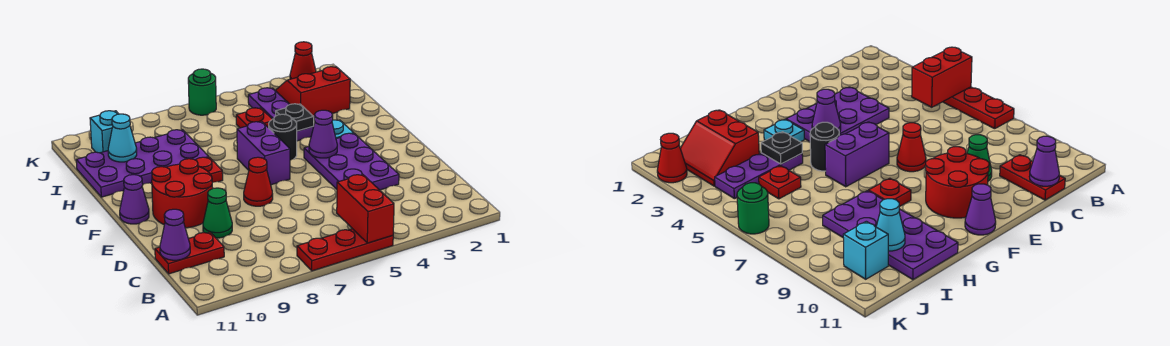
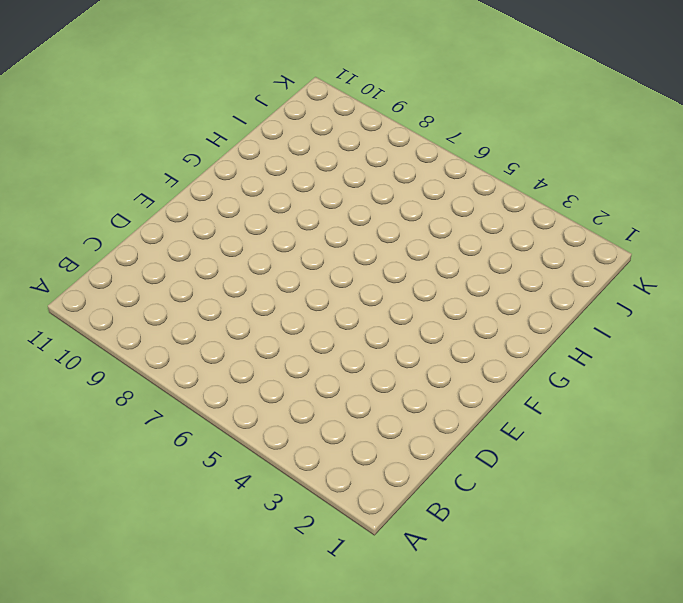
none -> red plate A5:A7 level 1
none -> red plate C10:C11 level 1
none -> purple plate D3:F4 level 1

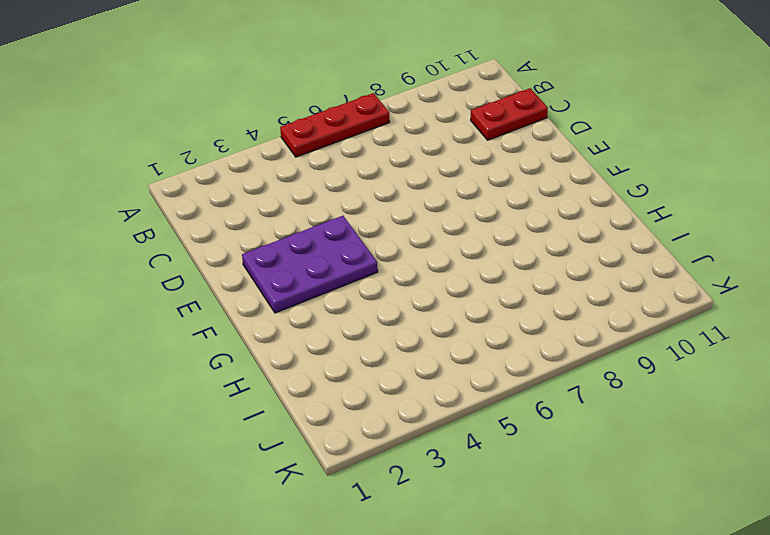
purple plate E2:F4 level 1 -> purple plate D3:F4 level 1
none -> green cone D9 level 1
none -> red cone E7 level 1
none -> red round brick E9:F10 level 1

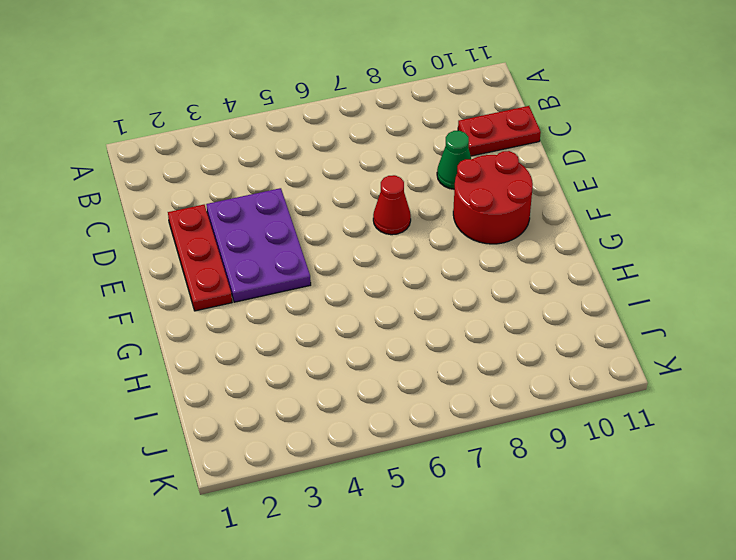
red plate D2:F2 level 1 -> red plate A5:A7 level 1
none -> purple brick F6:G6 level 1
none -> purple cone F11 level 1
none -> cyan plate G3 level 1

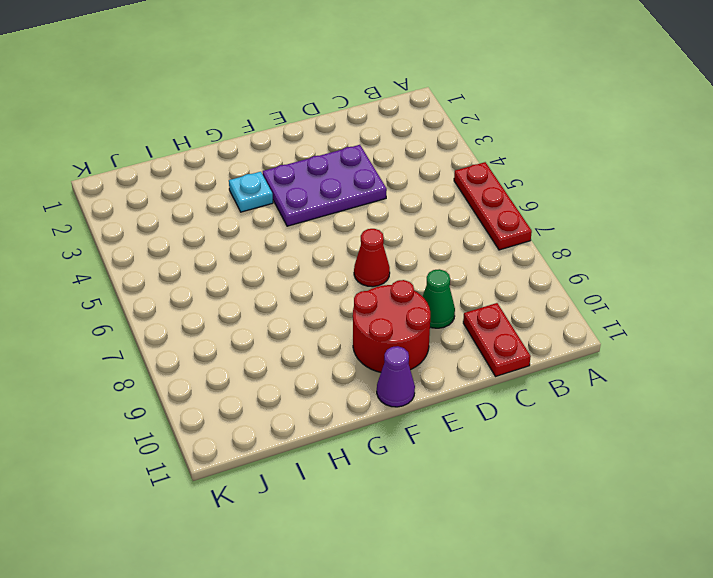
none -> purple brick F6:G6 level 1
none -> black round brick G5 level 1
none -> red plate G8 level 1

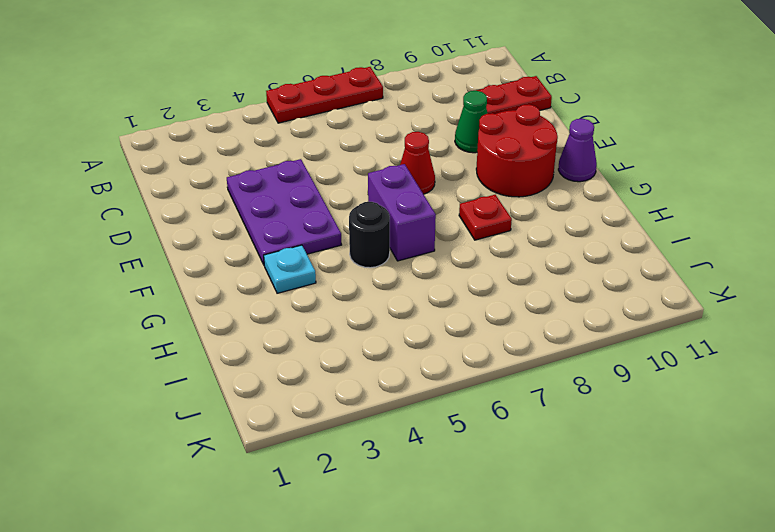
none -> purple plate H4:J4 level 1
none -> purple plate H8:I11 level 1
none -> red slope I2:J3 level 1 top I

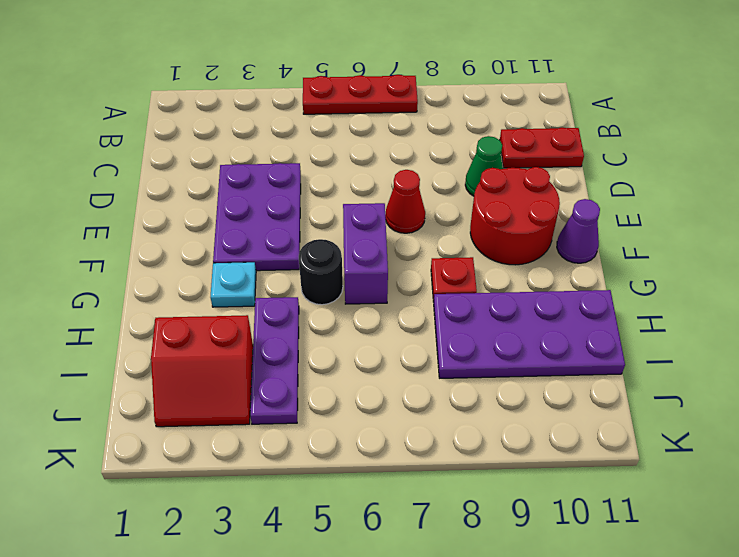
none -> red plate I5 level 1
none -> cyan brick J10 level 1
none -> red cone K2 level 1

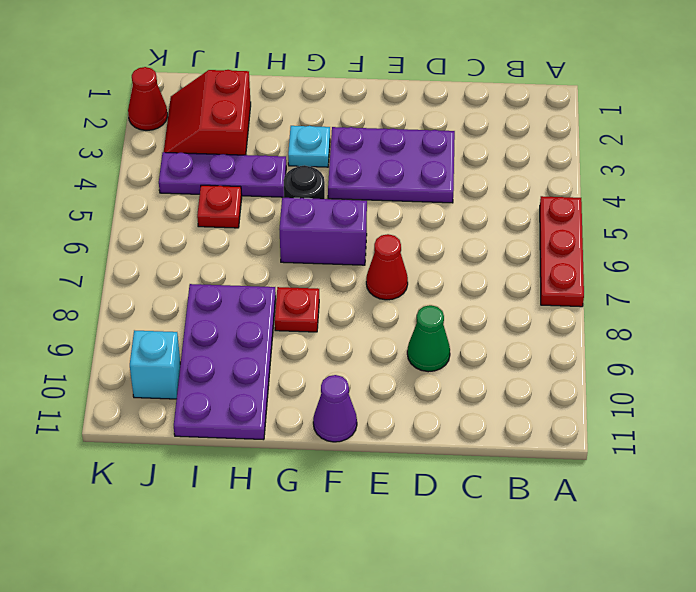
none -> red plate C10:C11 level 1
none -> red round brick E9:F10 level 1
none -> green round brick K6 level 1

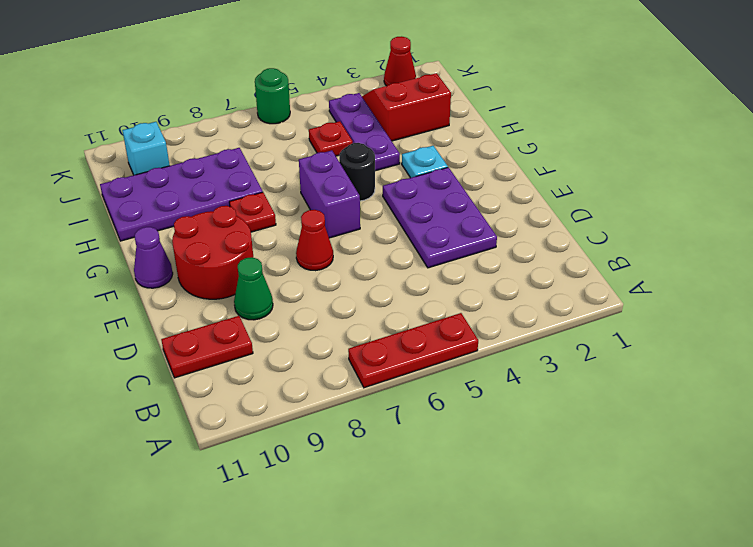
none -> red brick A5:B5 level 2
none -> purple cone C11 level 2
none -> purple cone F4 level 2

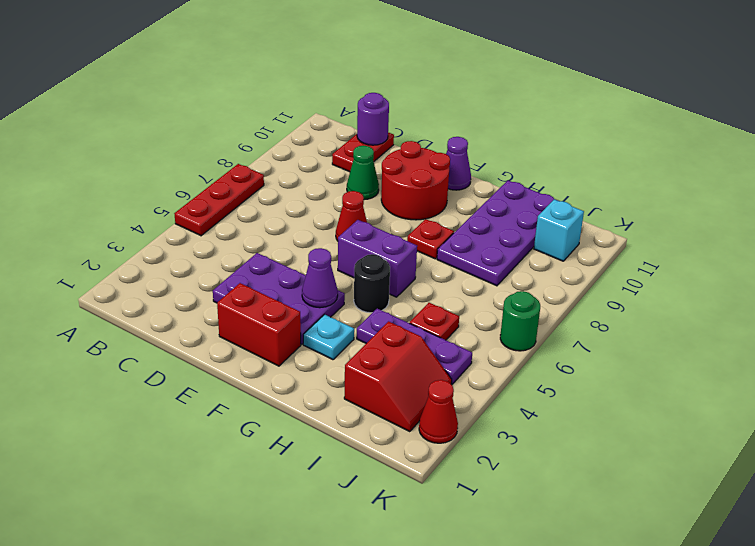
purple round brick C11 level 2 -> purple cone C11 level 2
red brick E2:F2 level 1 -> red brick A5:B5 level 2
none -> black plate H4 level 2
none -> cyan cone I10 level 2

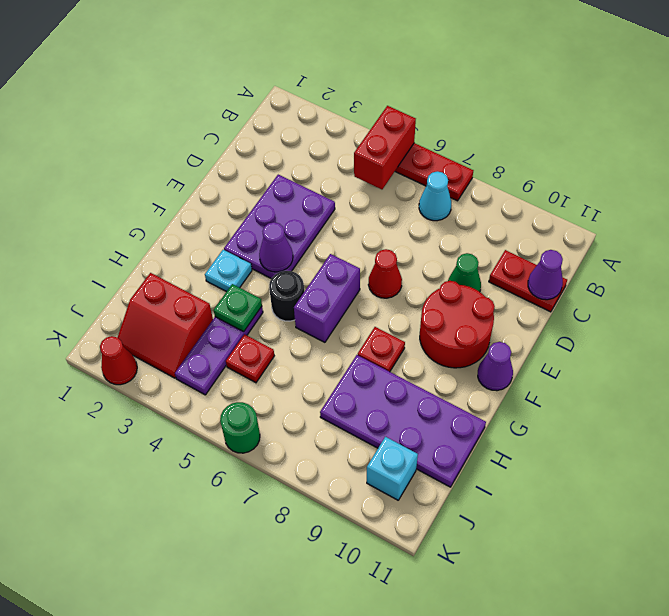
cyan cone B7 level 1 -> cyan cone I10 level 2
green plate H4 level 2 -> black plate H4 level 2

